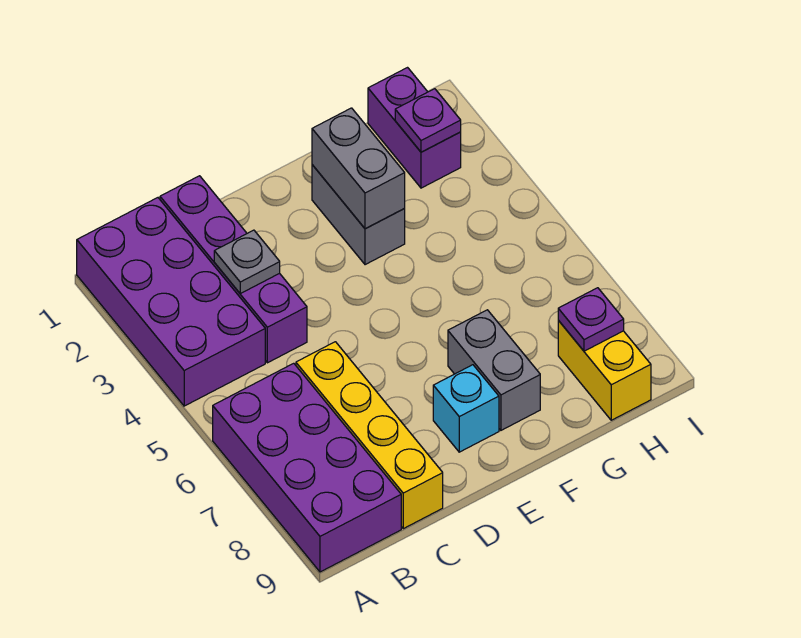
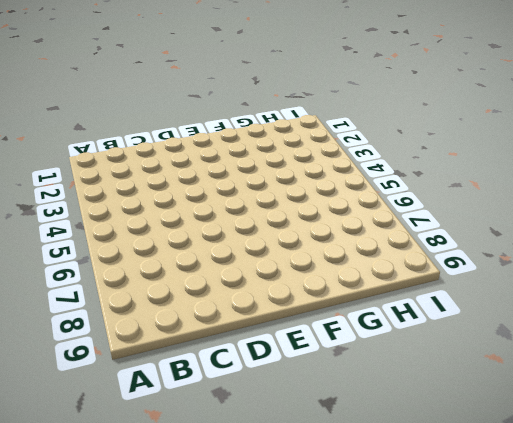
none -> purple brick A1:B4 level 1
none -> purple brick A6:B9 level 1
none -> purple brick C1:C4 level 1

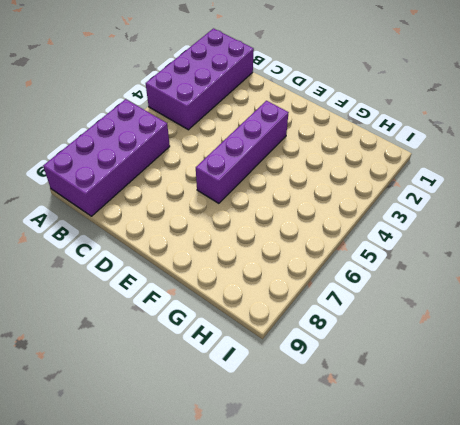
purple brick E3:E6 level 1 -> purple brick C1:C4 level 1
none -> yellow brick C6:C9 level 1
none -> cyan brick E8 level 1
none -> grey brick F2:F3 level 1

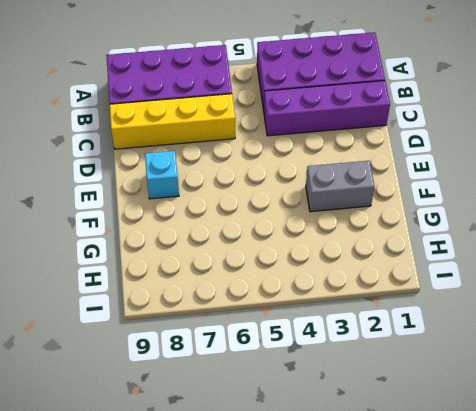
none -> grey brick F7:F8 level 1
none -> purple brick H1:H2 level 1
none -> yellow brick H8:H9 level 1

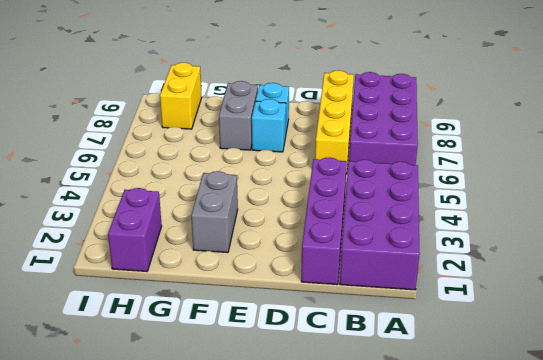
cyan brick E7 level 1 -> none
none -> grey plate C3 level 2
none -> grey brick F2:F3 level 2
none -> purple plate H2 level 2

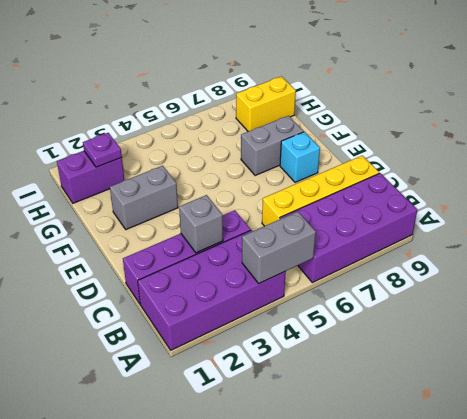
grey brick A4:A5 level 2 -> grey brick F2:F3 level 2
grey brick C3 level 2 -> grey plate C3 level 2
none -> purple plate H8 level 2

